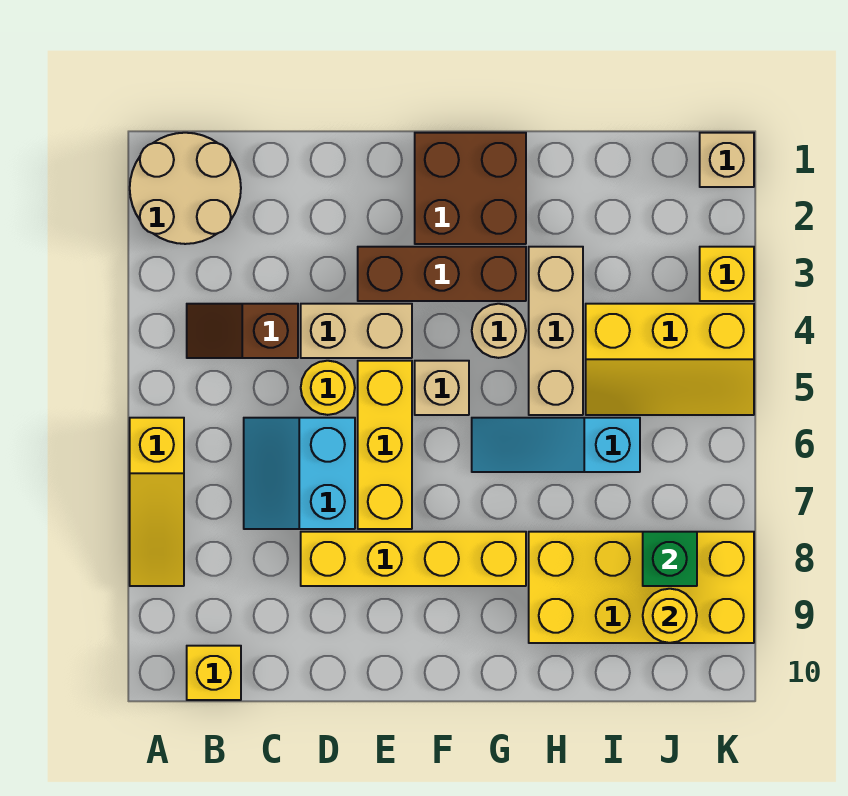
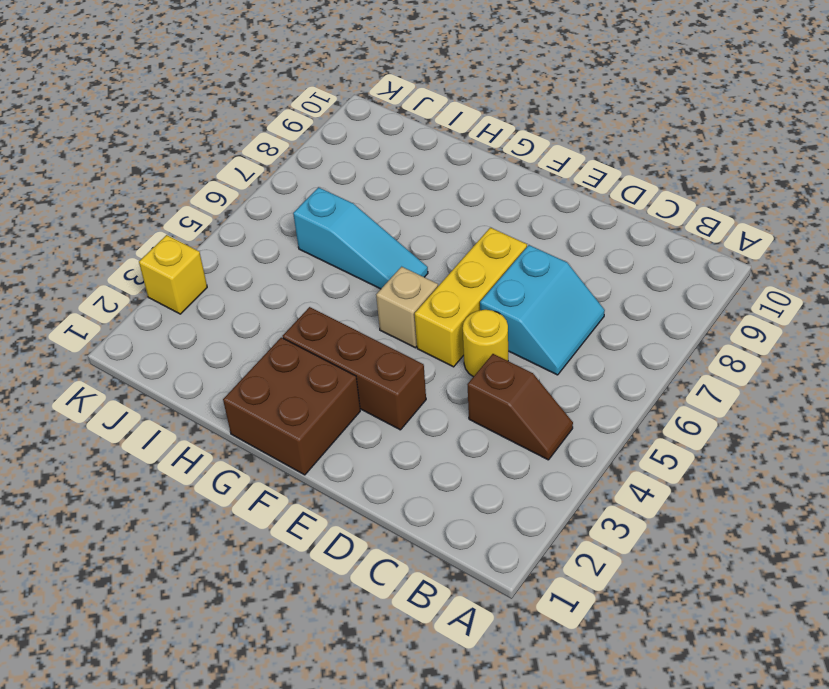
none -> tan round brick A1:B2 level 1
none -> yellow slope A6:A8 level 1 top 6
none -> yellow brick B10 level 1

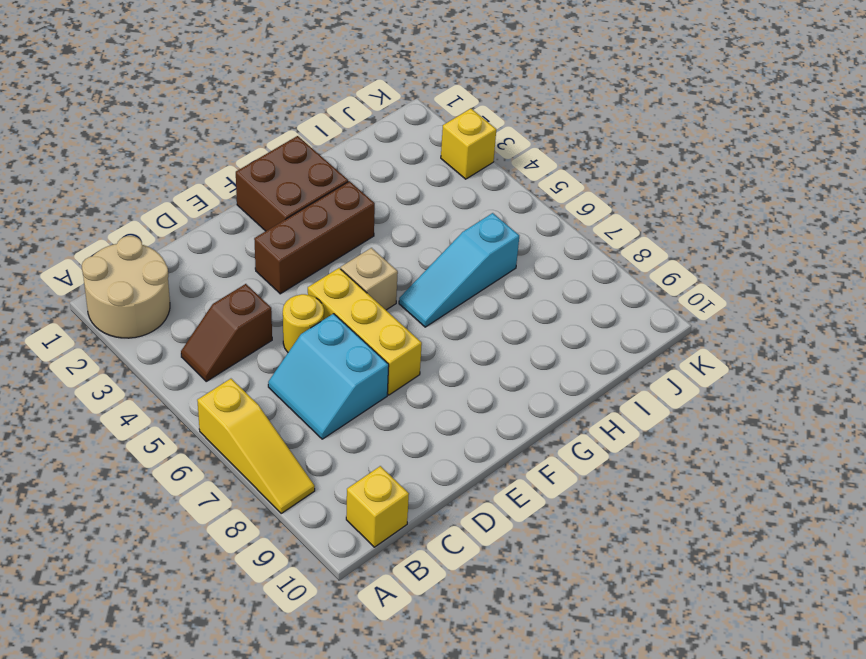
none -> tan brick D4:E4 level 1
none -> yellow brick D8:G8 level 1
none -> tan round brick G4 level 1

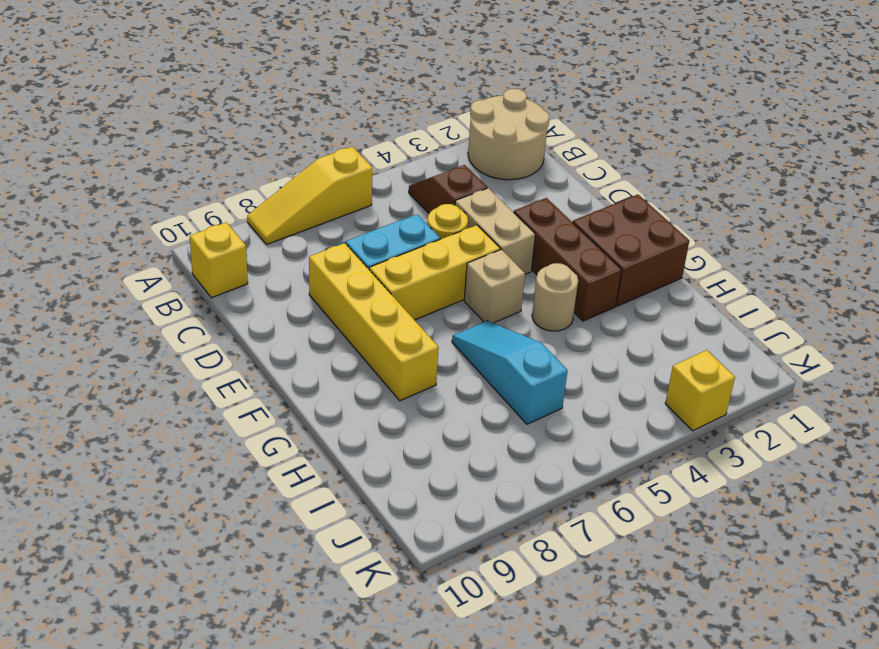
none -> tan brick H3:H5 level 1
none -> yellow brick H8:K9 level 1
none -> yellow slope I4:K5 level 1 top 4

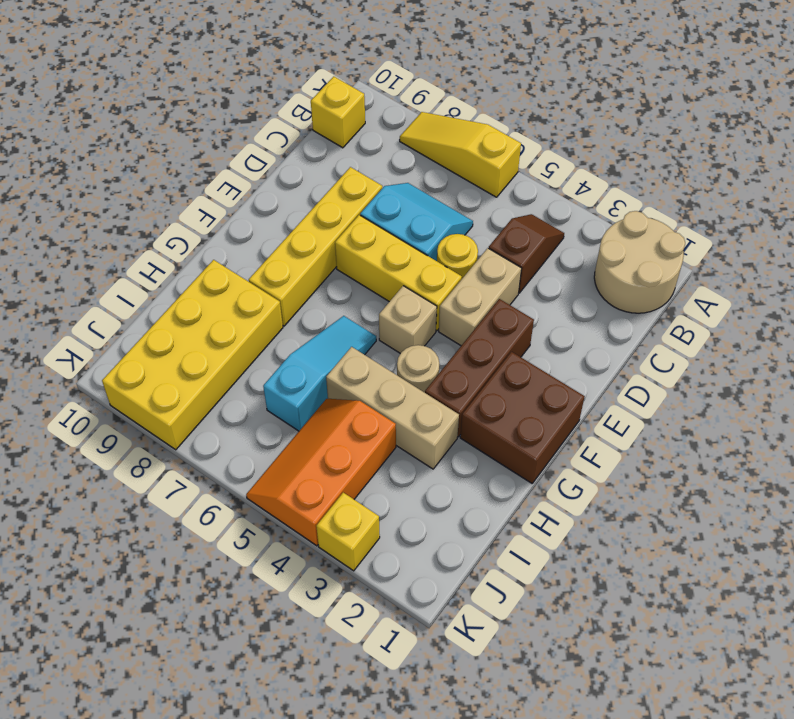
orange slope I4:K5 level 1 top 4 -> yellow slope I4:K5 level 1 top 4
none -> tan brick K1 level 1
none -> green brick J8 level 2
none -> yellow round brick J9 level 2

